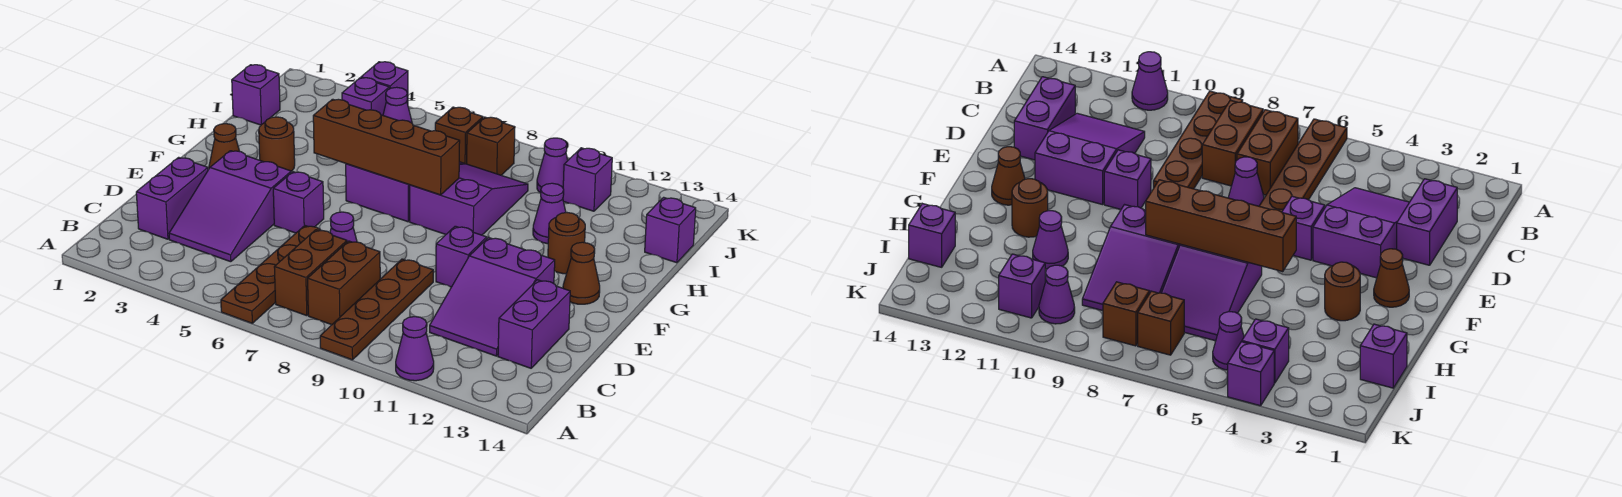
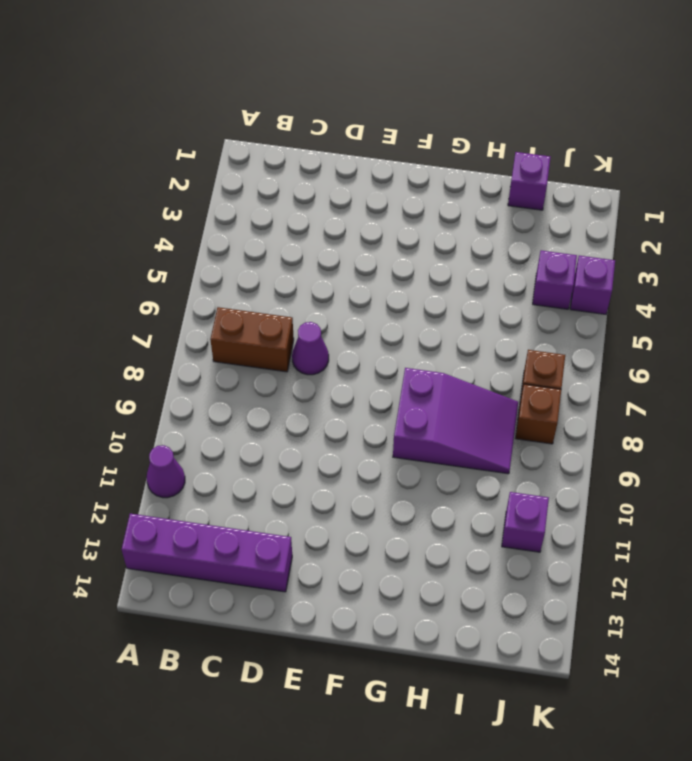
purple brick A13:D13 level 1 -> purple brick C13:D13 level 1
none -> brown plate A6:D6 level 1
none -> brown plate A9:D9 level 1
none -> brown brick B8:C8 level 1

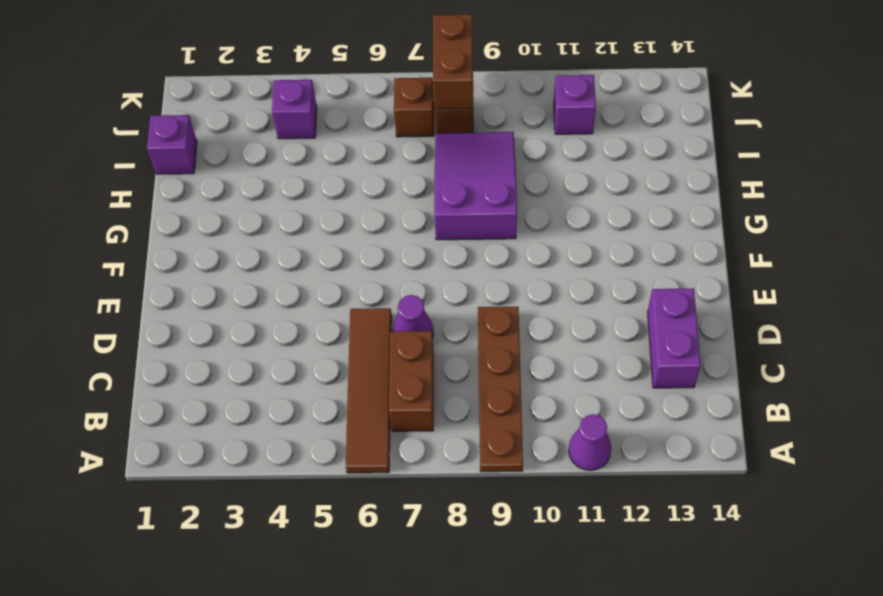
brown tile A6:D6 level 1 -> brown plate A6:D6 level 1
brown brick J8:K8 level 2 -> brown brick B8:C8 level 1
none -> purple brick C2:D2 level 1
none -> purple slope C3:E4 level 1 top E
none -> purple slope C11:E12 level 1 top E

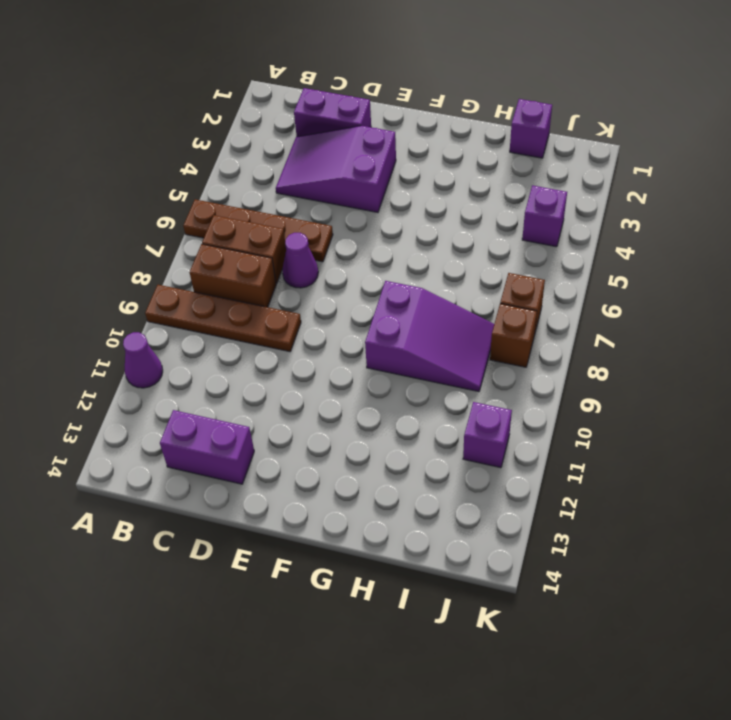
none -> purple slope C11:E12 level 1 top E
none -> purple brick E5 level 1
none -> purple brick E10 level 1

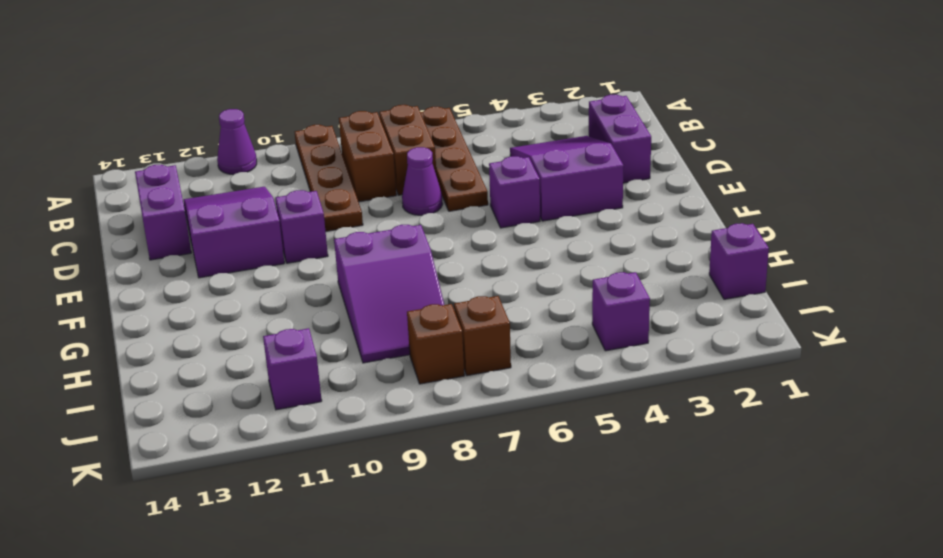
none -> brown cone F2 level 1
none -> brown cone F13 level 1
none -> brown round brick G3 level 1

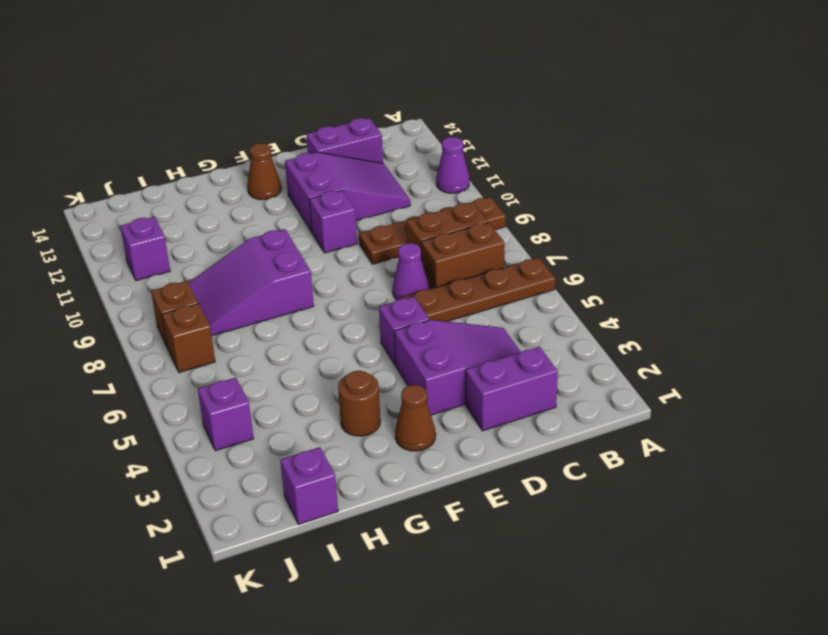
none -> purple slope G6:I7 level 1 top G
none -> brown round brick G12 level 1
none -> purple cone H11 level 1

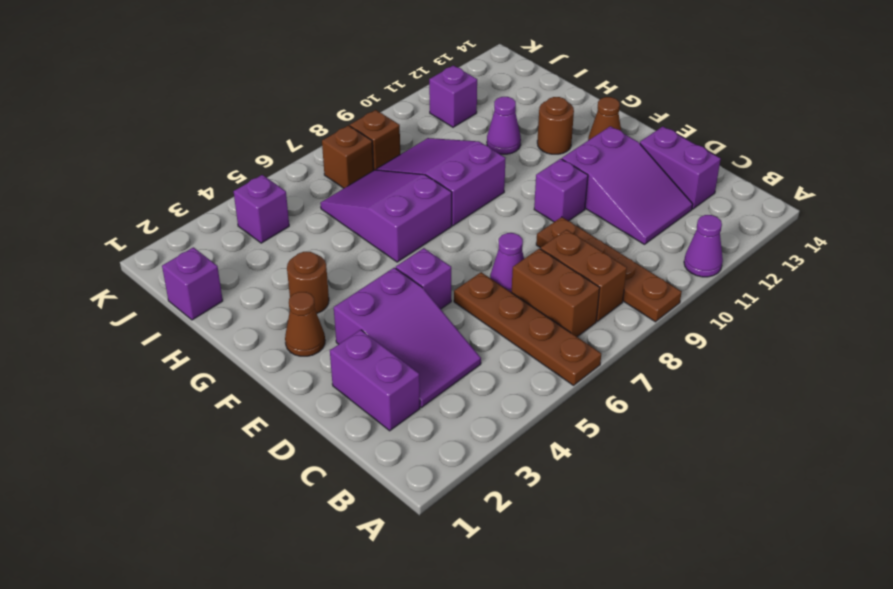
none -> purple brick I14 level 1
none -> purple cone J5 level 1
none -> purple cone J10 level 1

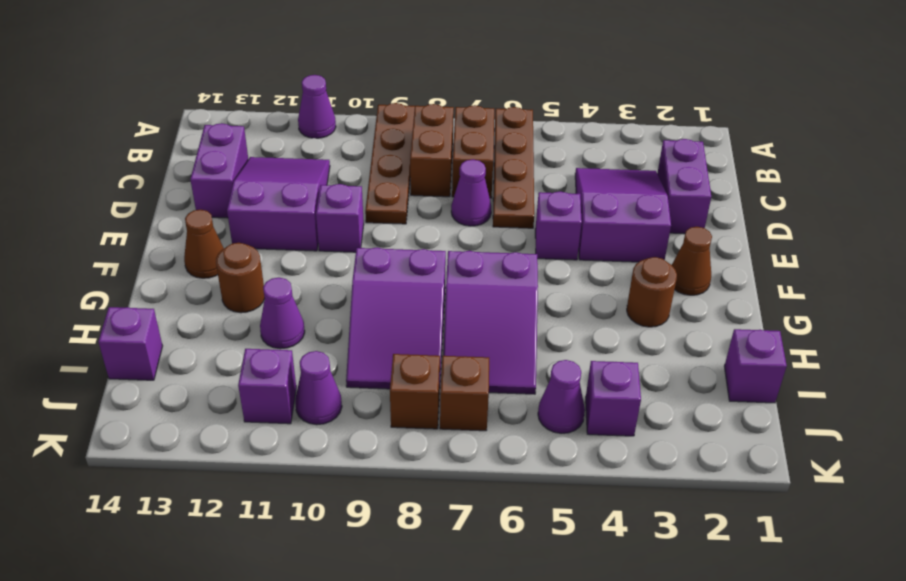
none -> purple brick K4 level 1
none -> brown brick G5:G8 level 2

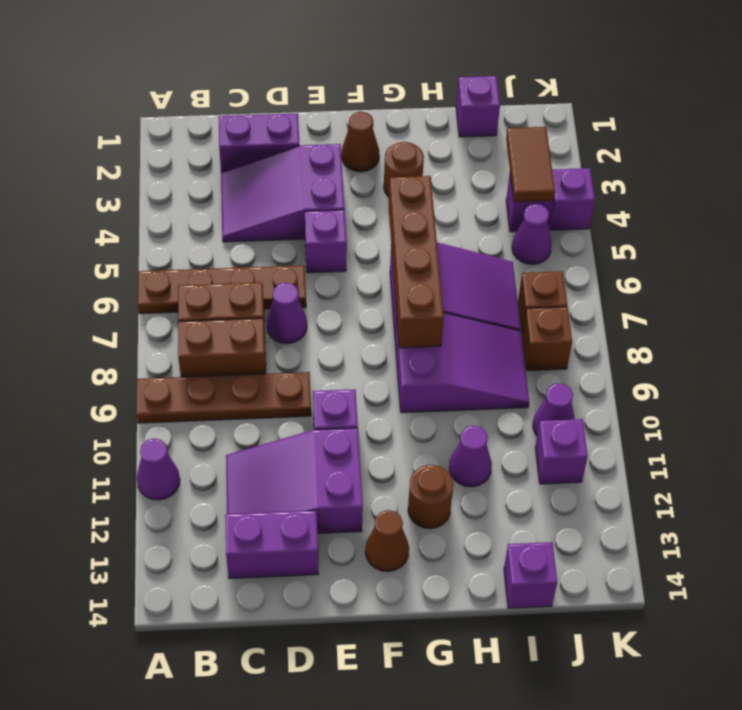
brown tile J3:J4 level 2 -> none

